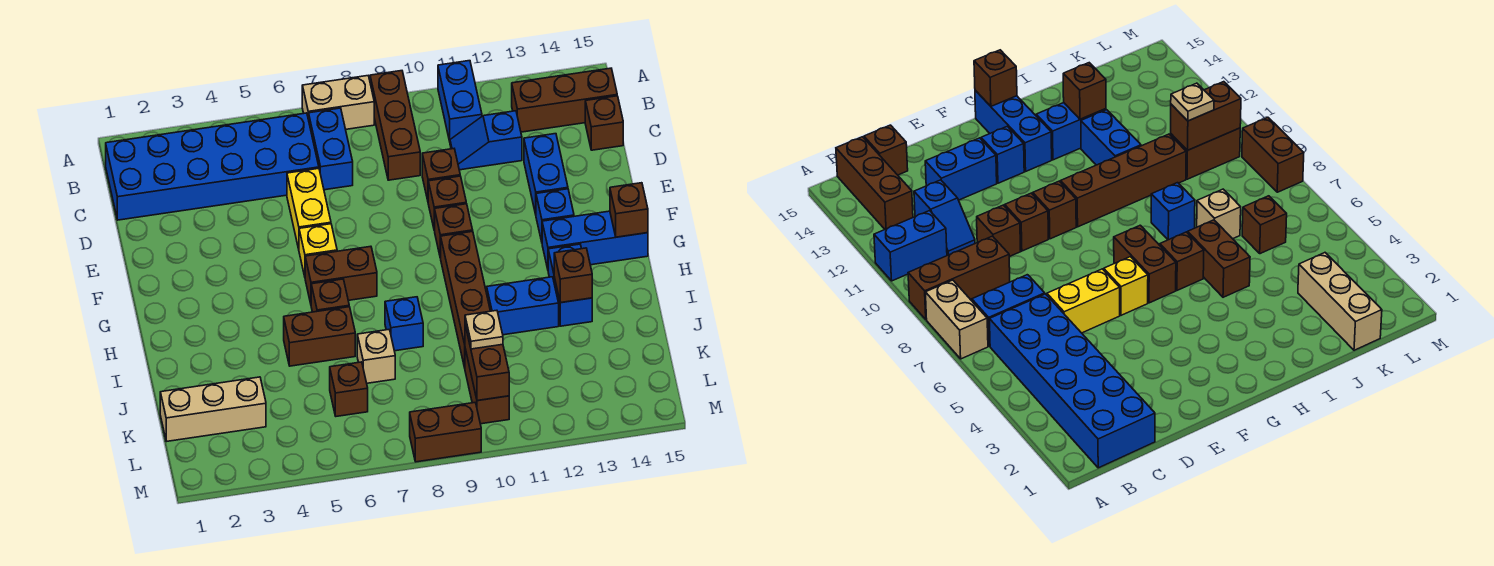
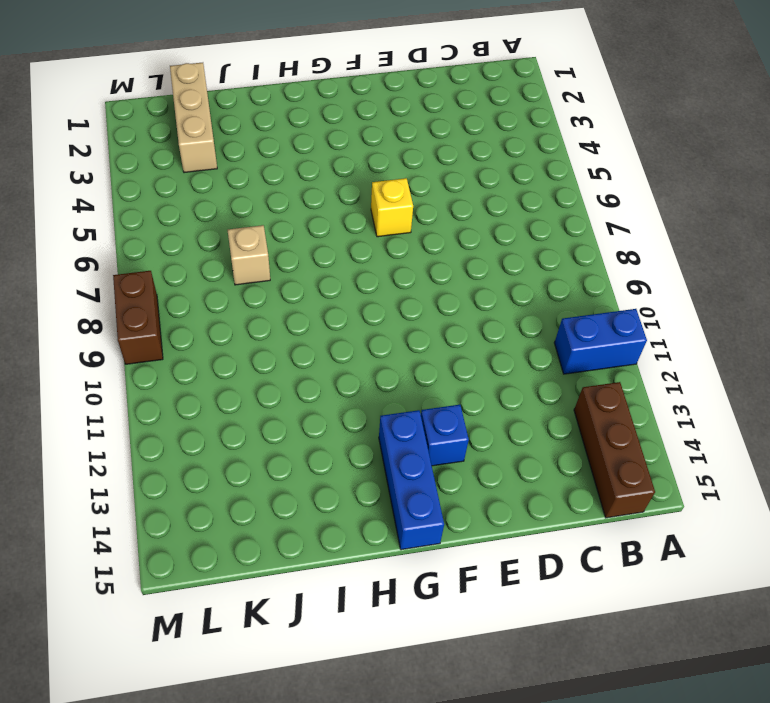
none -> tan brick A7:A8 level 1
none -> brown brick A9:C9 level 1
none -> blue brick B1:C6 level 1
none -> blue brick B7:C7 level 1

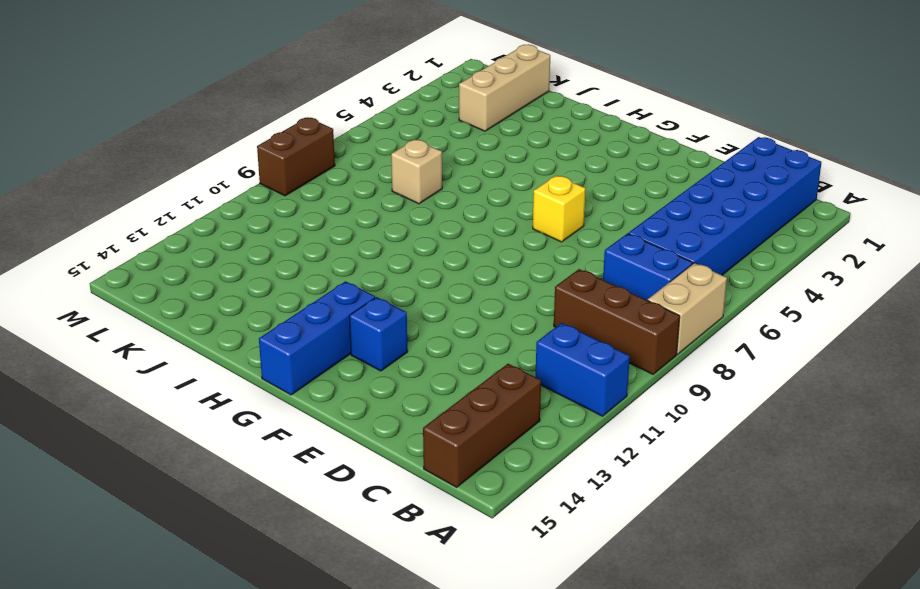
none -> blue slope C11:C12 level 1 top 12
none -> brown brick C15 level 1
none -> yellow brick D6:E6 level 1
none -> brown brick D10 level 1

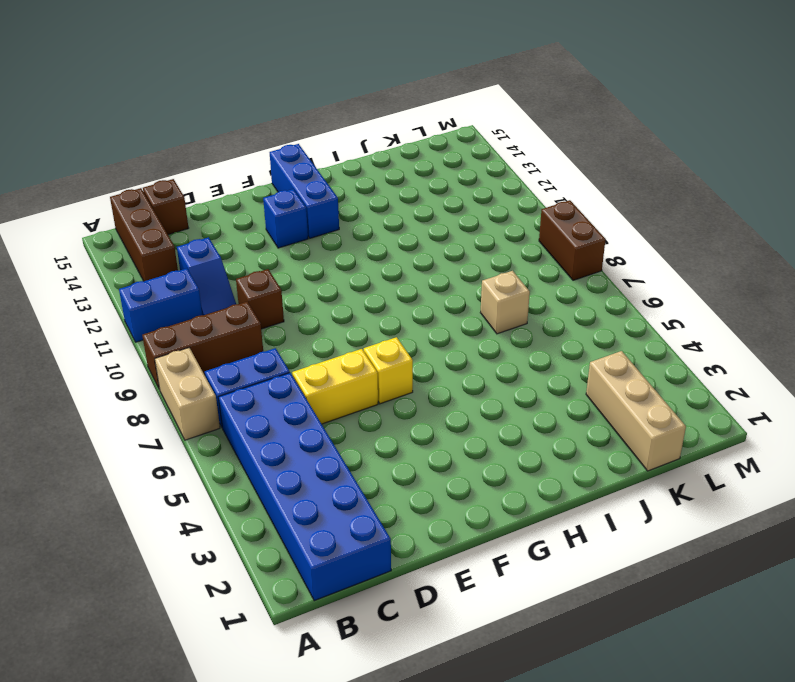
none -> blue brick D13:E13 level 1
none -> brown brick E10 level 1
none -> brown brick F10 level 1
none -> brown brick G6:G7 level 1

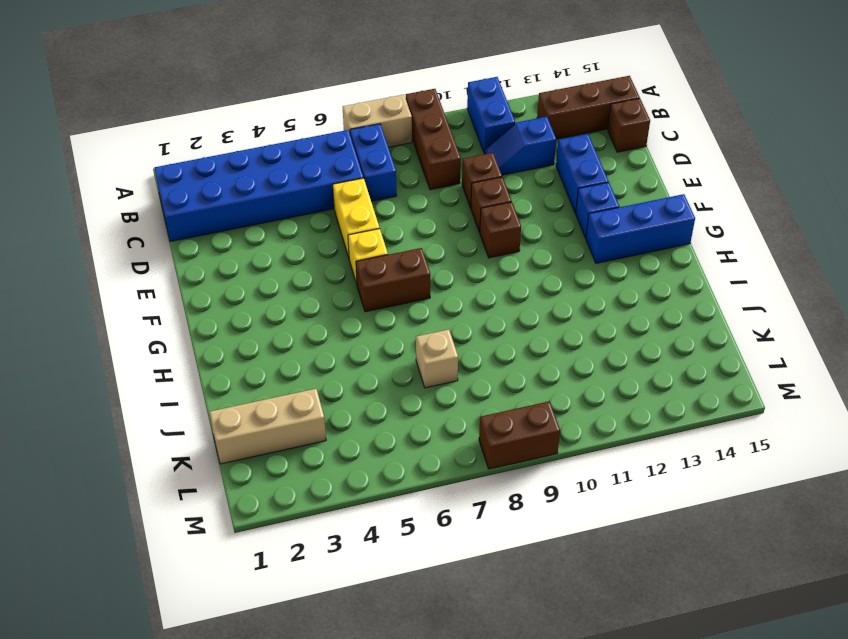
none -> brown brick G10:J10 level 1
none -> brown brick H6 level 1
none -> blue brick H13:I13 level 1
none -> brown brick I5:I6 level 1

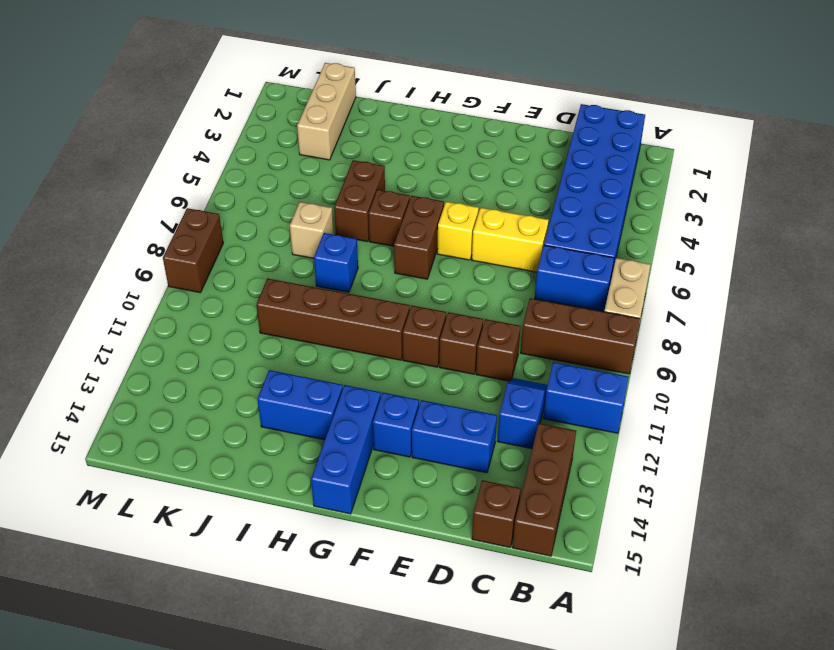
none -> blue brick I11:I12 level 1
none -> brown brick K6 level 1
none -> brown brick K10:L10 level 1
none -> brown brick G15 level 2

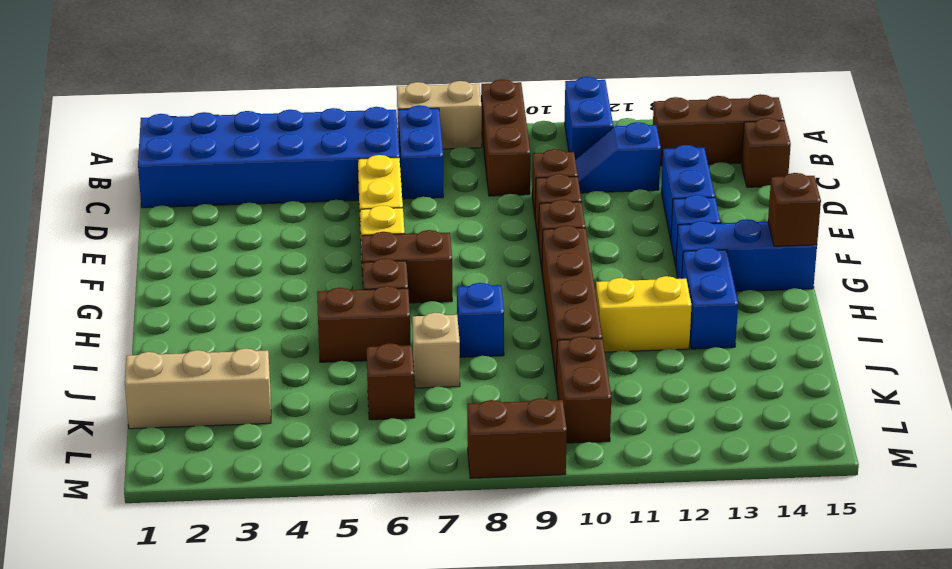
yellow brick I11:I12 level 1 -> blue brick I11:I12 level 1
none -> brown brick I13 level 2
none -> brown brick K10:L10 level 2
none -> tan plate K10 level 3

